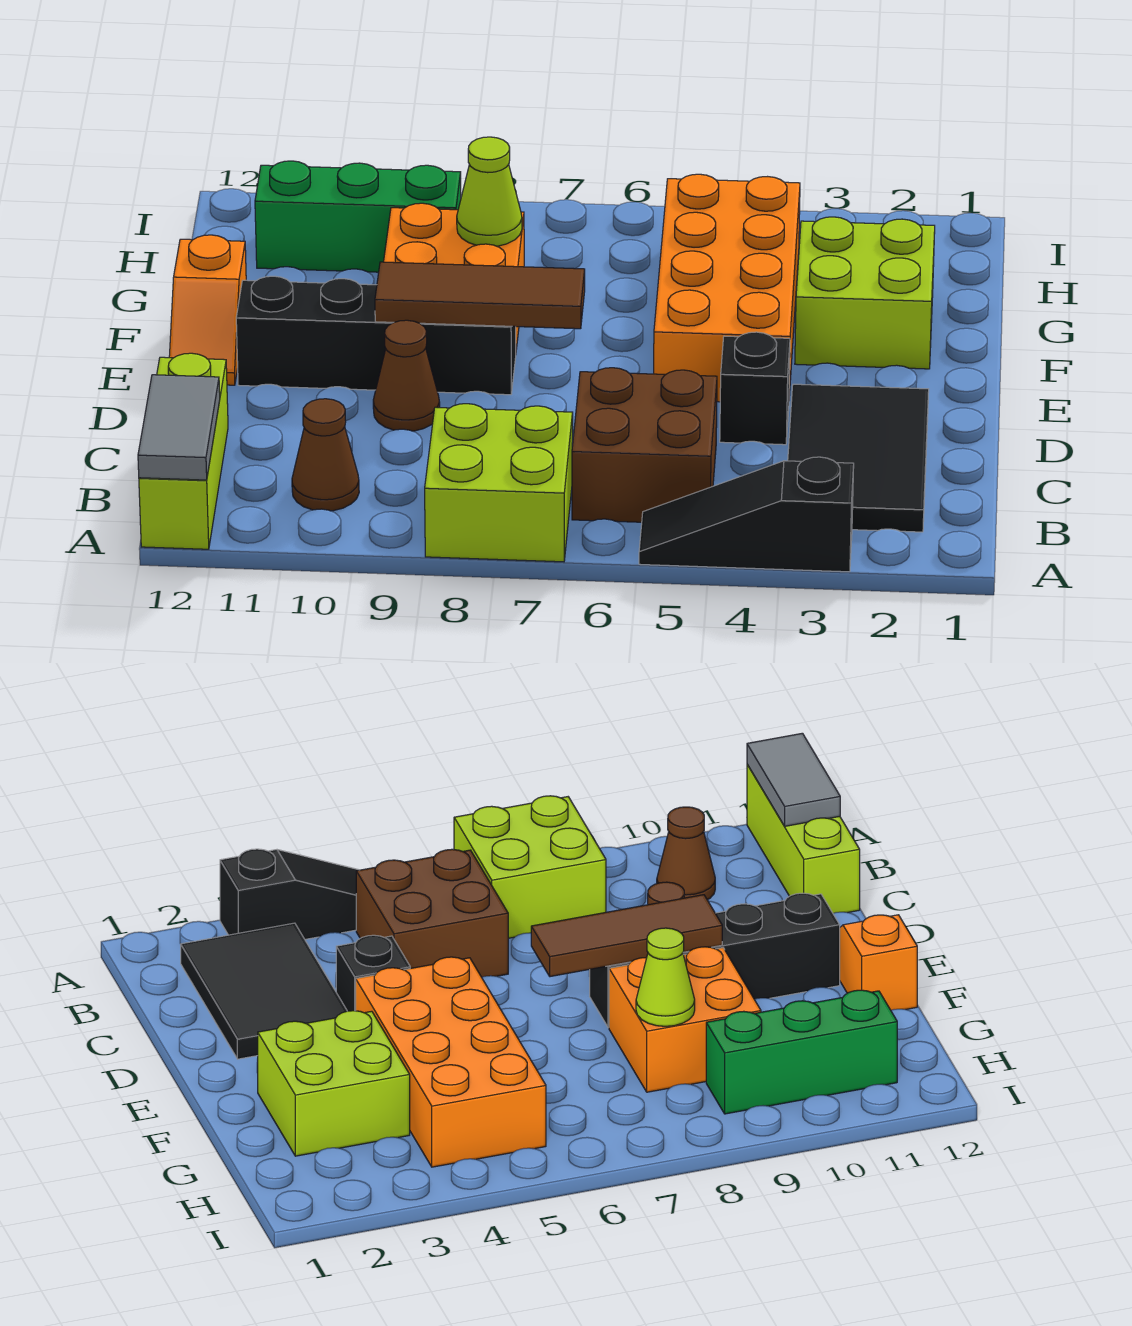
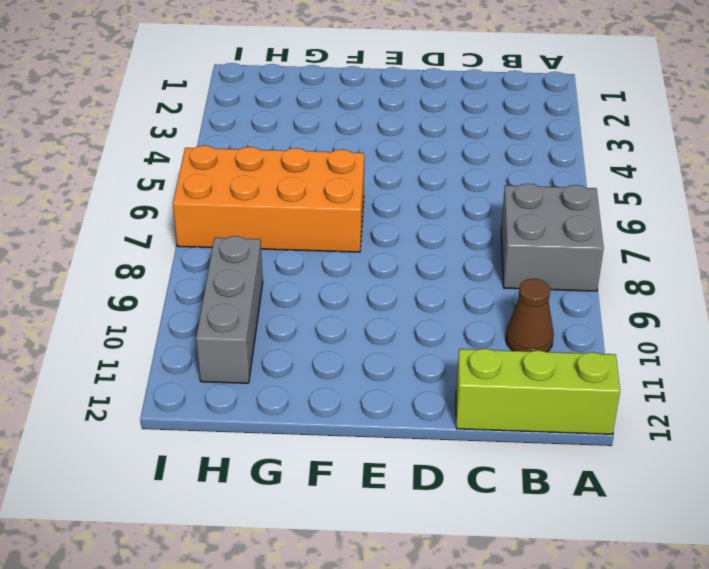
grey brick A7:B8 level 1 -> lime brick A7:B8 level 1
orange brick F6:I7 level 1 -> orange brick E4:H5 level 1
grey brick H9:H11 level 1 -> green brick H9:H11 level 1
none -> black slope A3:A5 level 1 top 3
none -> black tile B2:D3 level 1
none -> brown brick B5:C6 level 1

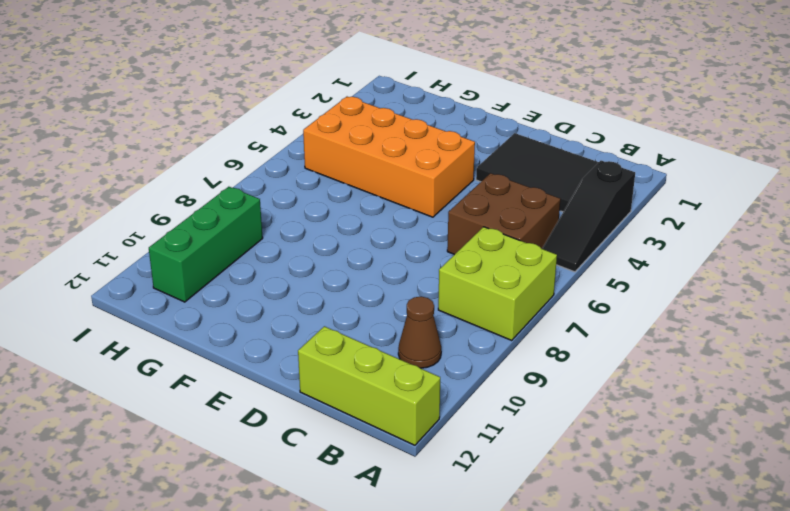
none -> black brick D4 level 1
none -> brown cone D9 level 1
none -> black brick E8:E11 level 1

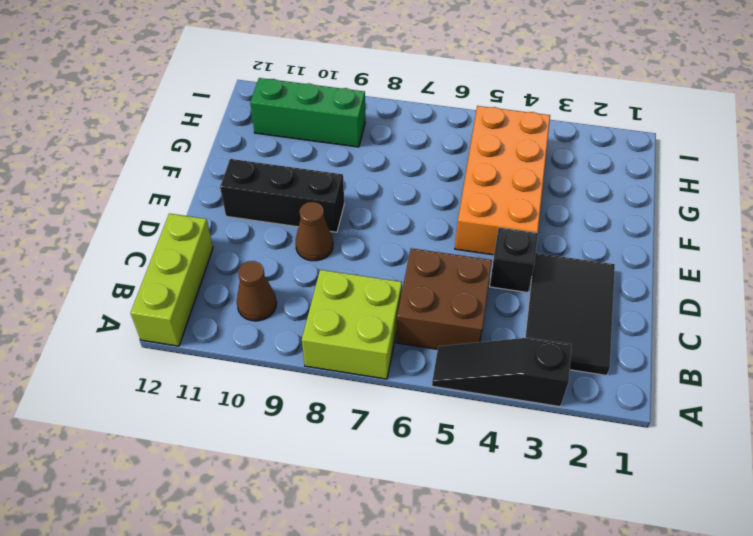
black brick E9:E11 level 1 -> black brick E8:E11 level 1
none -> orange slope E12:F12 level 1 top F
none -> lime brick F2:G3 level 1
none -> orange brick F8:G9 level 1

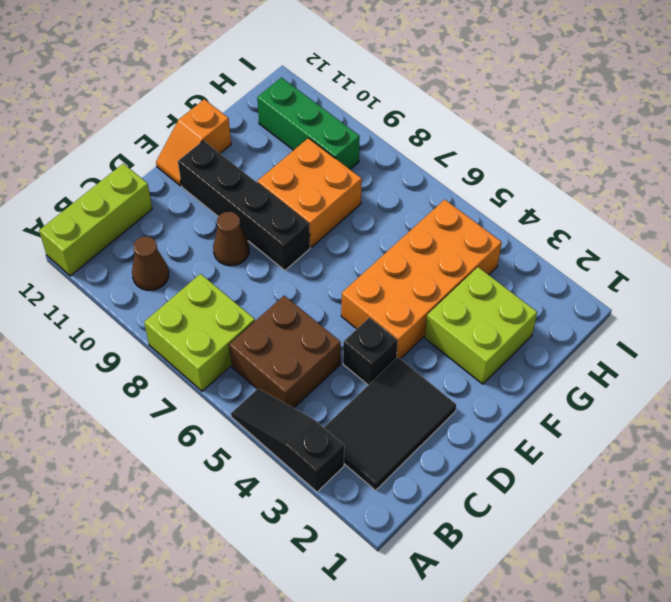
none -> grey tile A12:B12 level 2
none -> brown tile E7:E9 level 2
none -> lime cone G8 level 2

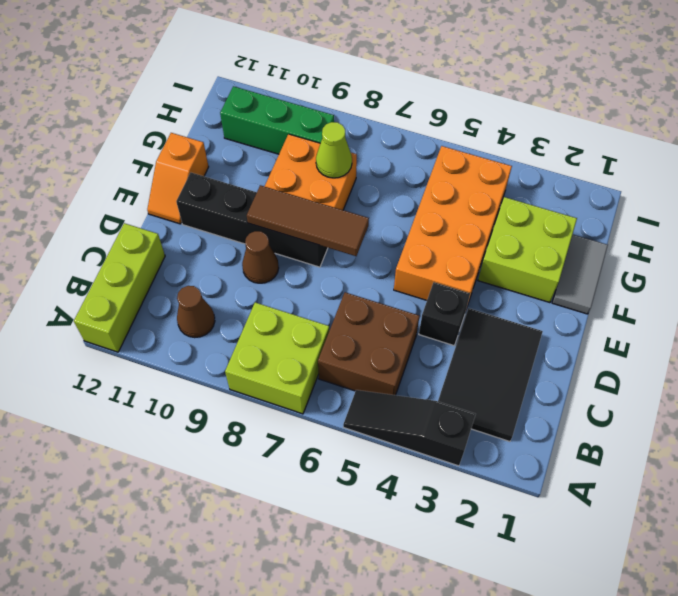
grey tile F1:G1 level 1 -> grey tile A12:B12 level 2

